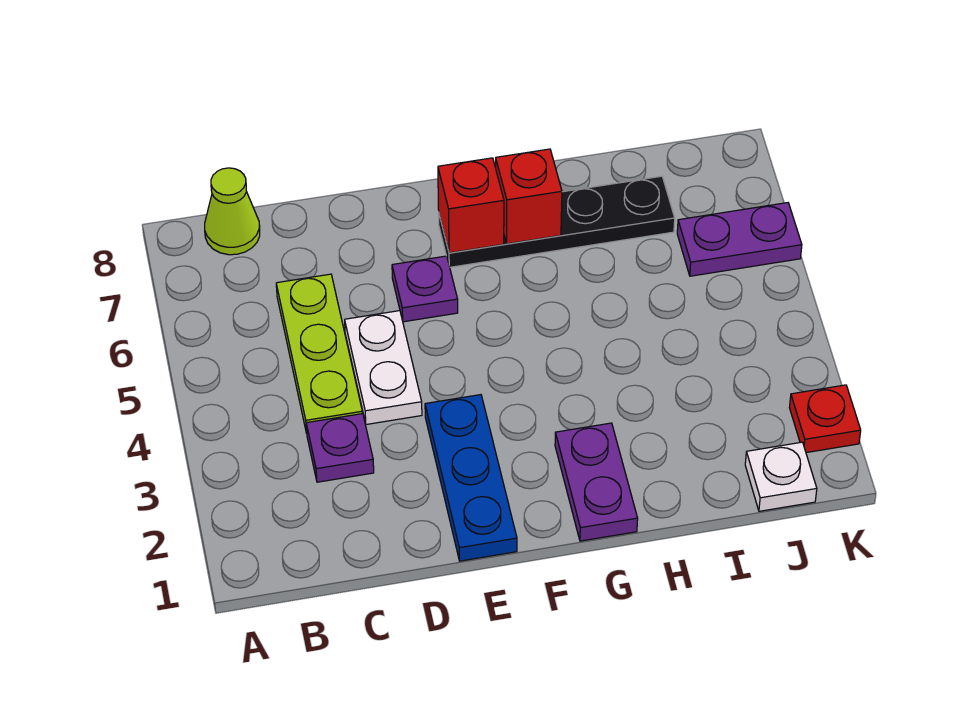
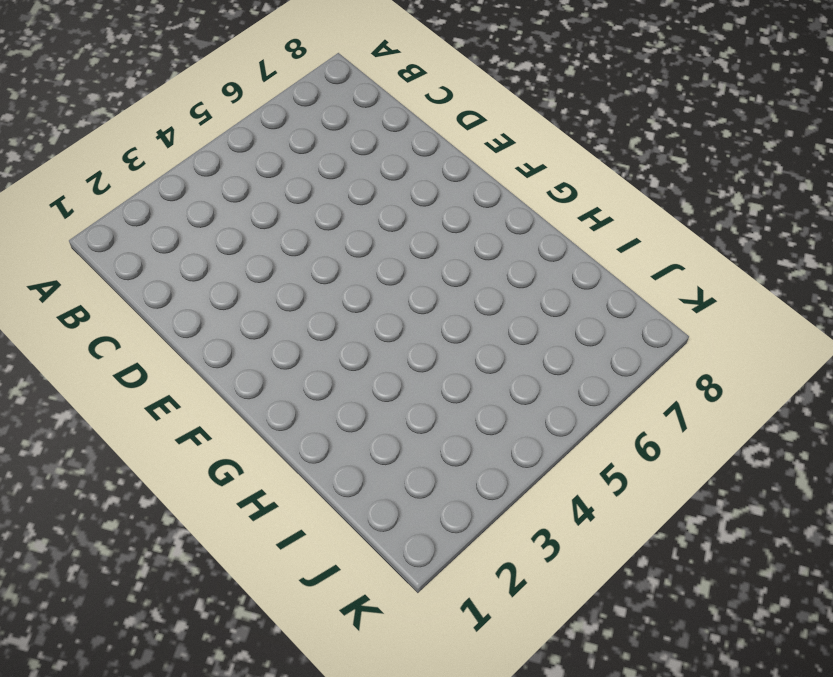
none -> lime cone B8 level 1
none -> purple plate C3 level 1
none -> lime plate C4:C6 level 1

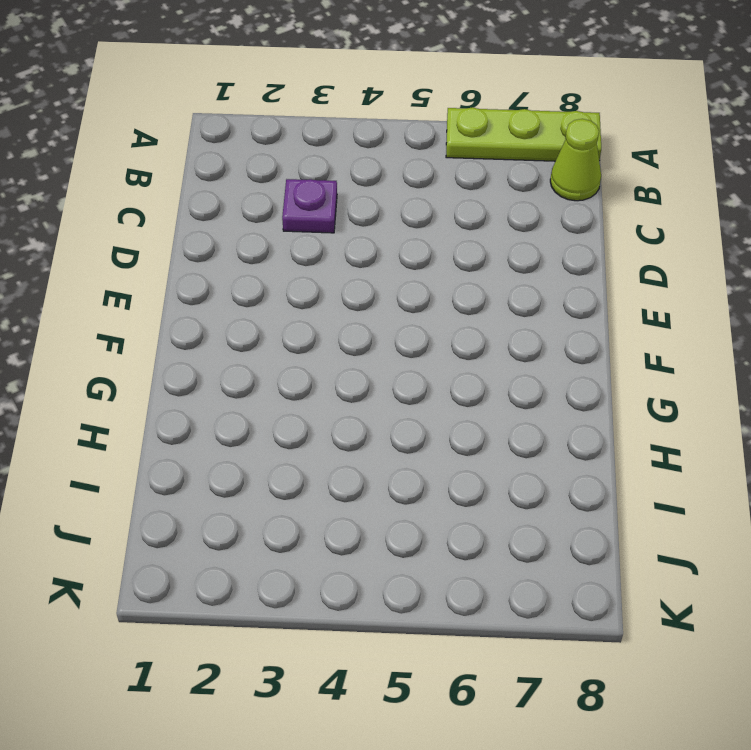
lime plate A6:A8 level 1 -> lime plate C4:C6 level 1
none -> white plate D4:D5 level 1
none -> blue plate E1:E3 level 1
none -> purple plate E6 level 1

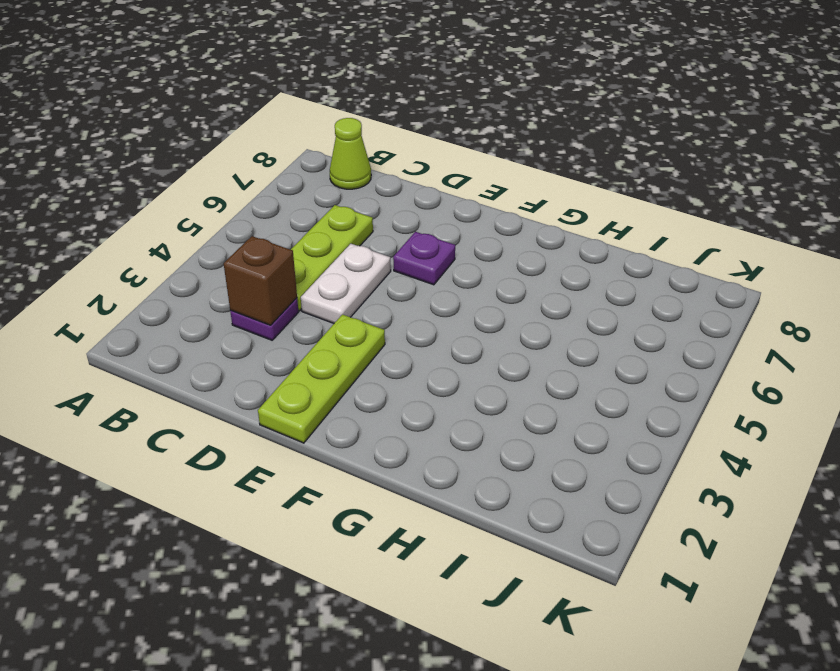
brown brick C3 level 2 -> none
lime plate E1:E3 level 1 -> blue plate E1:E3 level 1
none -> black plate F7:I7 level 1
none -> purple plate G1:G2 level 1
none -> white plate J1 level 1

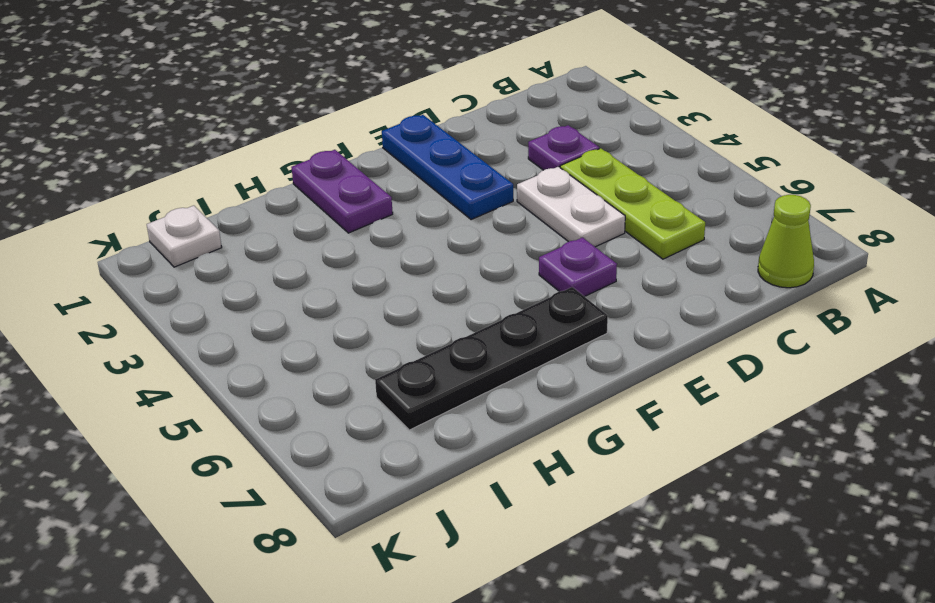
none -> purple plate J6:K6 level 1
none -> red plate K2 level 1
none -> red brick F7 level 2

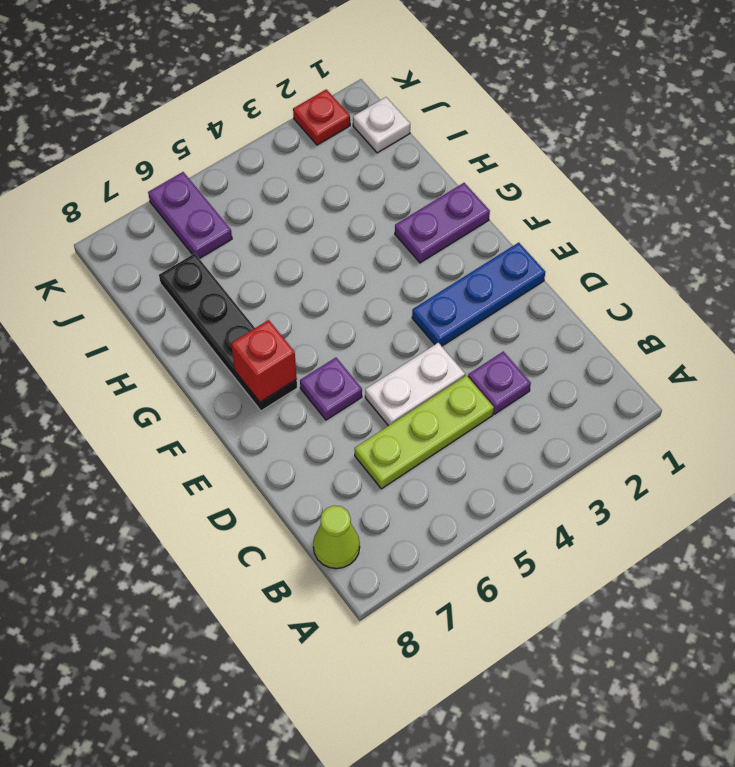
none -> red brick G7 level 2

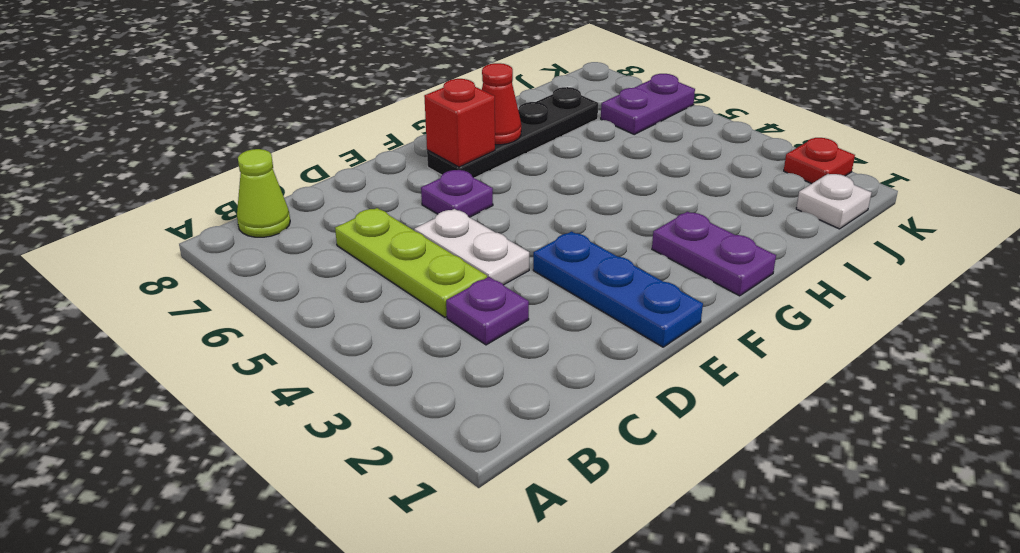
red cone G7 level 2 -> red brick G7 level 2

